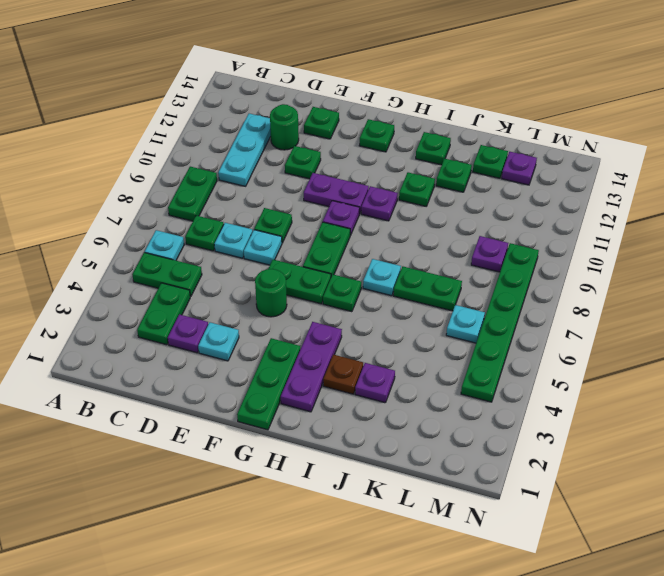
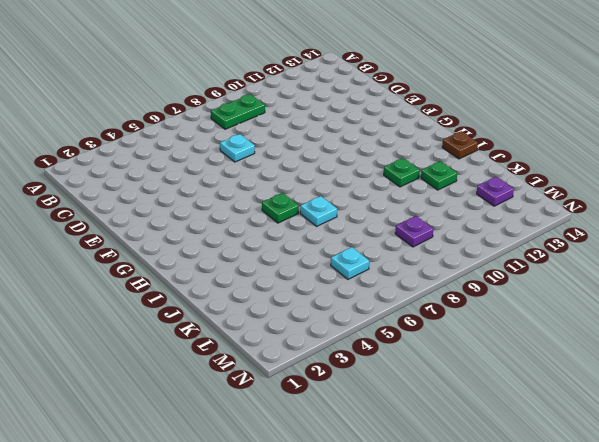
brown plate I14 level 1 -> brown plate I3 level 1
none -> green plate B5:C5 level 1
none -> cyan plate B6 level 1
none -> green plate C3:C4 level 1
none -> green plate C7 level 1

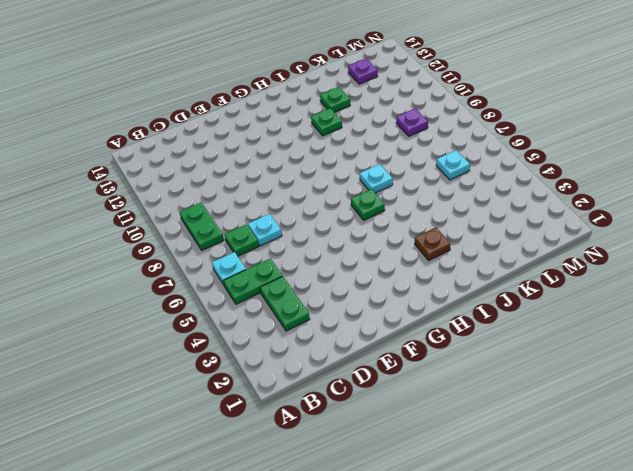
none -> cyan plate C10:C12 level 1
none -> purple plate D3 level 1
none -> green round brick D12 level 1
none -> cyan plate E3 level 1

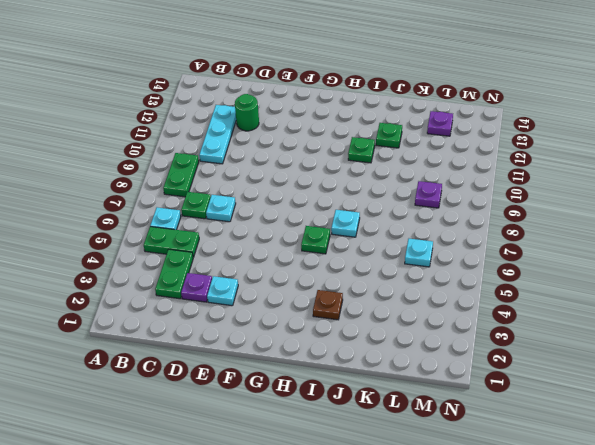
none -> cyan plate E7 level 1
none -> green plate E8 level 1
none -> green plate E11 level 1
none -> green plate E13 level 1

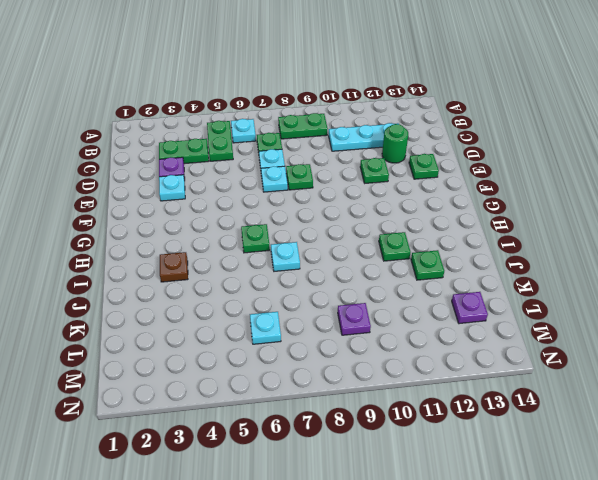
none -> green round brick F5 level 1
none -> green plate F6:G6 level 1
none -> purple plate F10:G10 level 1
none -> green plate G1:G3 level 1

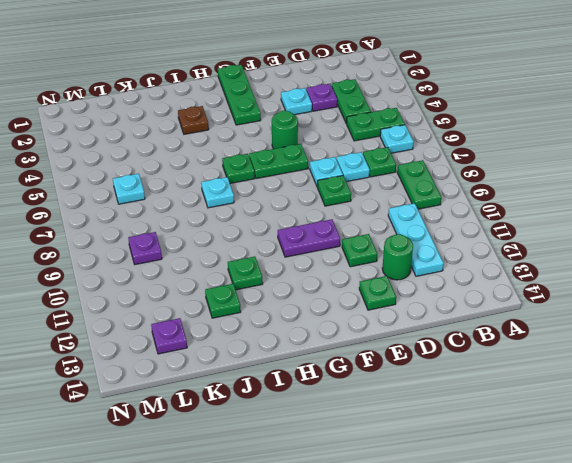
none -> green plate G7:G8 level 1
none -> purple plate G9 level 1
none -> green plate G13 level 1
none -> purple plate H2:H4 level 1

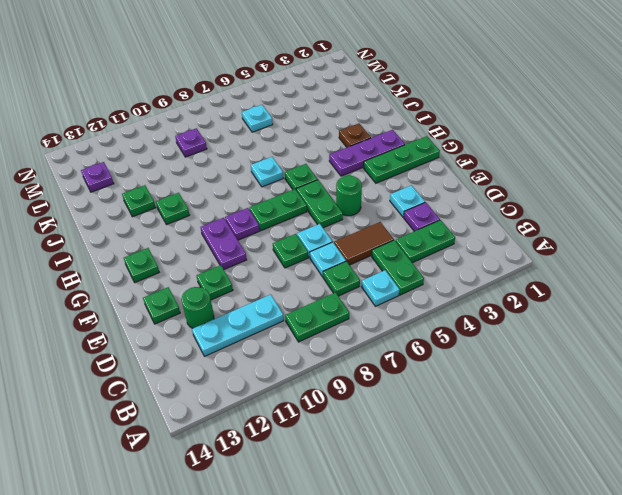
brown tile D5:D6 level 1 -> none
none -> purple plate H10 level 1
none -> green plate I13 level 1
none -> purple plate J3 level 1
none -> green plate J7:K7 level 1

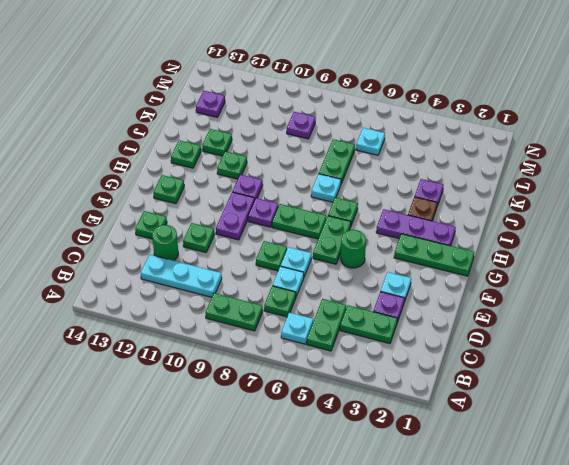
none -> green plate K13 level 1
none -> green plate M4:M9 level 1

